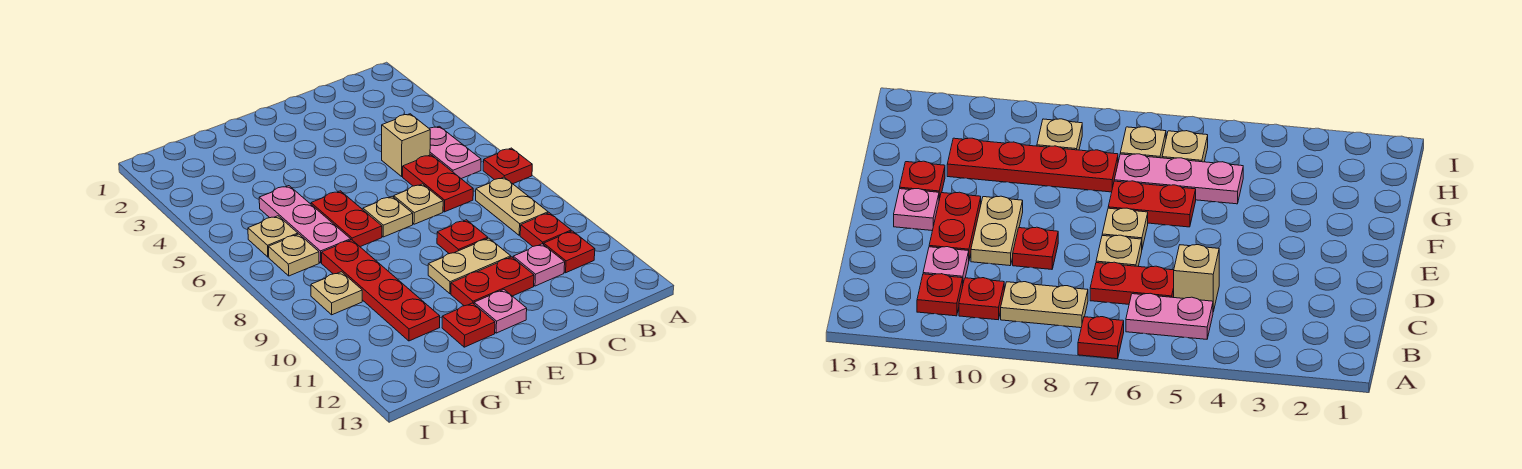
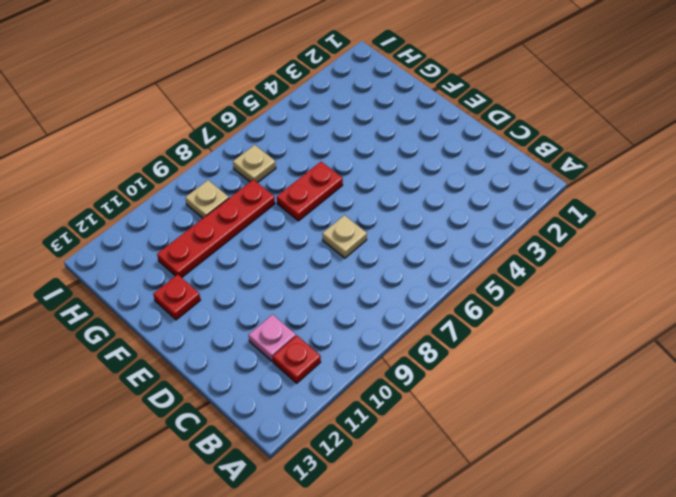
none -> red plate A7 level 1
none -> pink plate B5:B6 level 1
none -> tan plate B8:B9 level 1

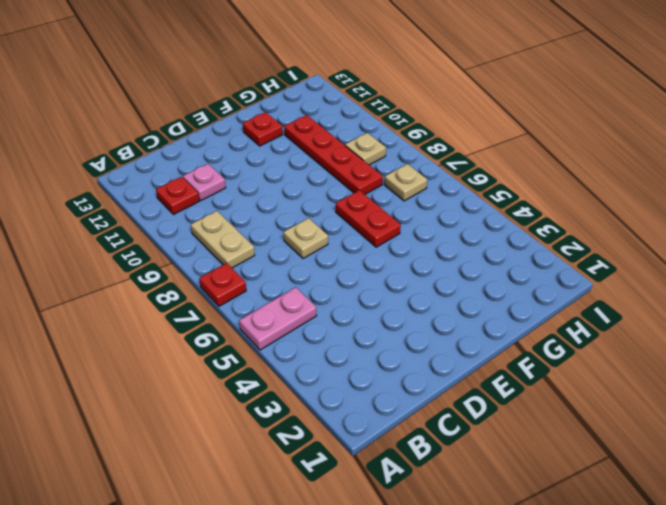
pink plate A5:B5 level 1 -> pink plate B5:B6 level 1
none -> red plate B10 level 1
none -> tan brick C5 level 1
none -> red plate C6:C7 level 1

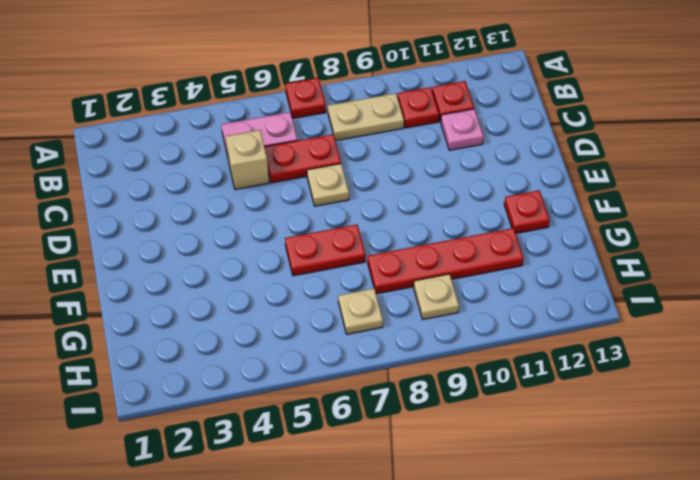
none -> red plate D9 level 1
none -> tan plate D10:E10 level 1
none -> red plate D11:E11 level 1

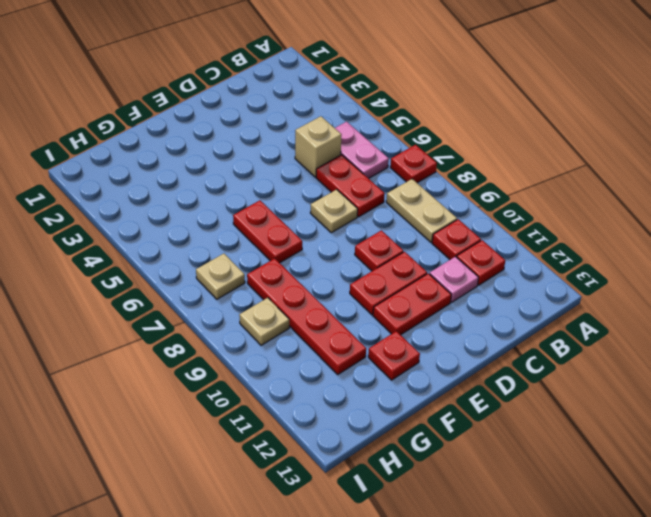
red plate D10:E10 level 1 -> tan plate D10:E10 level 1
none -> tan plate E7 level 1
none -> pink plate E12 level 1
none -> pink plate G5:G7 level 1

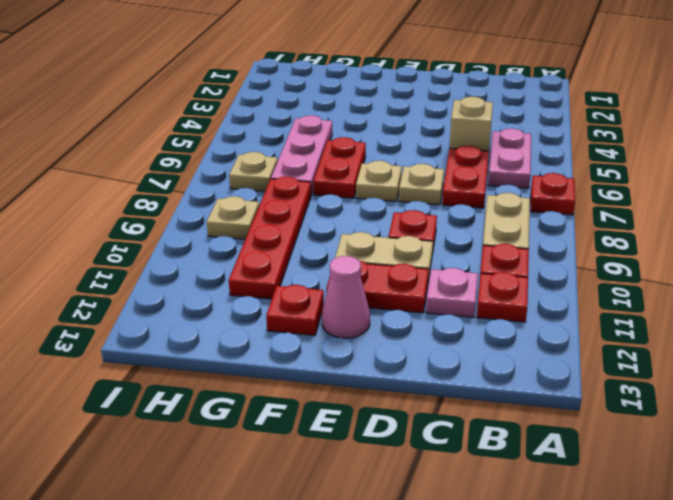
pink cone E12 level 1 -> pink plate E12 level 1
none -> tan plate H6 level 1

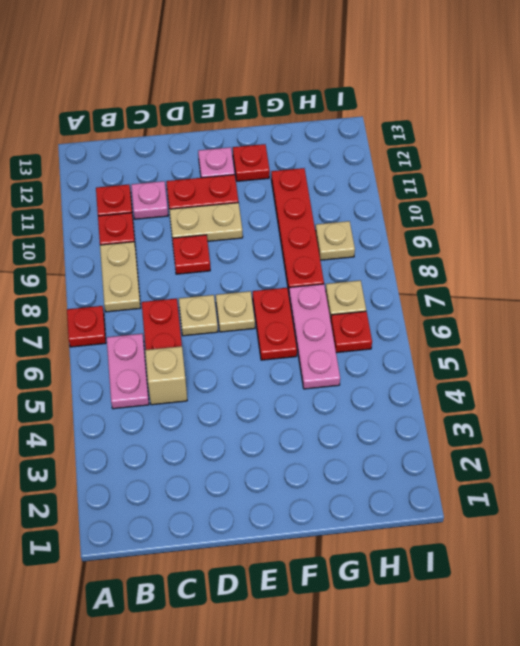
red plate H6 level 1 -> tan plate H6 level 1

